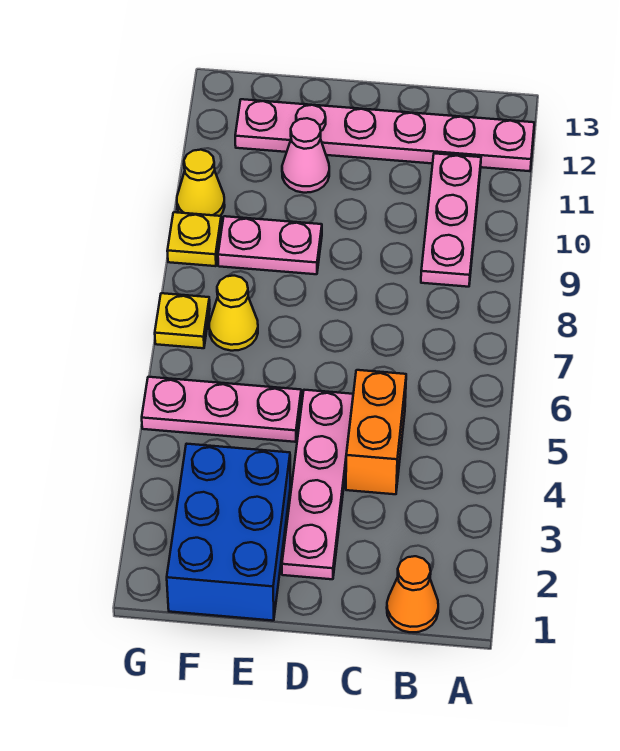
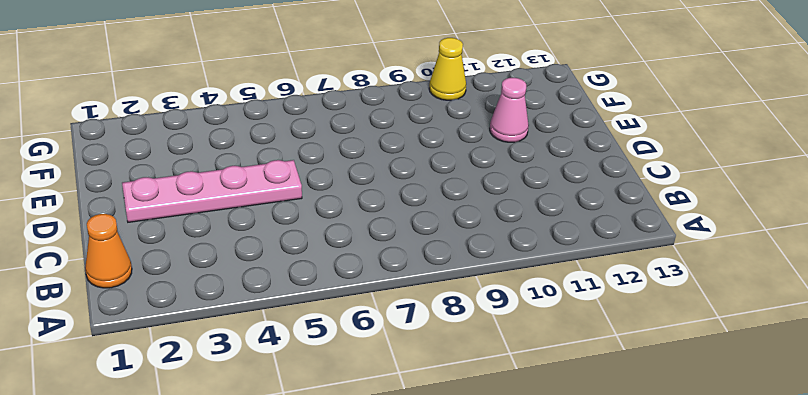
none -> pink plate A12:F12 level 1
none -> pink plate B9:B11 level 1
none -> orange brick C4:C5 level 1

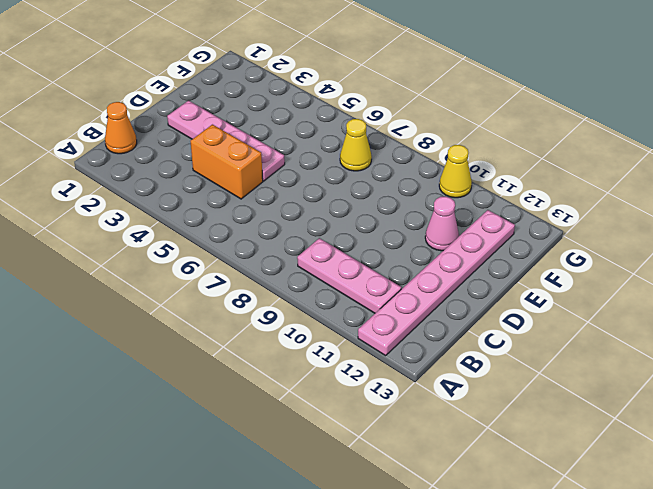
none -> blue brick E1:F3 level 1
none -> pink plate E5:G5 level 1
none -> pink plate E9:F9 level 1

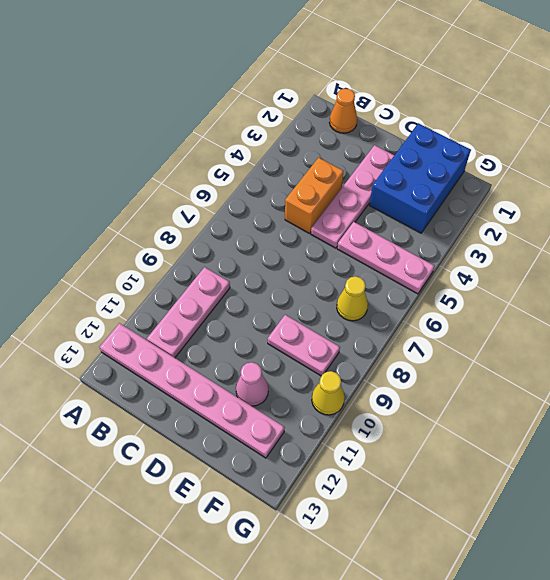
none -> yellow plate G7 level 1
none -> yellow plate G9 level 1

